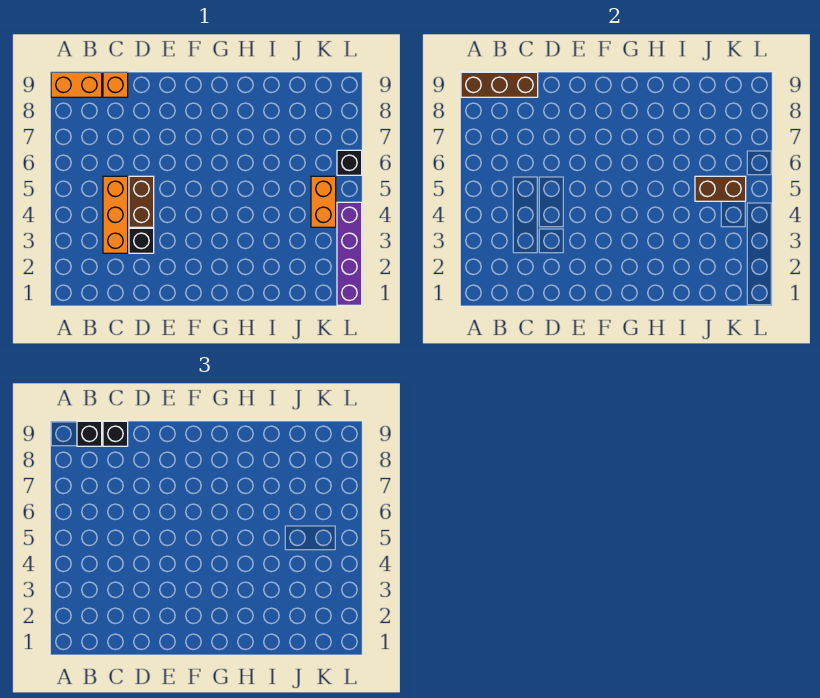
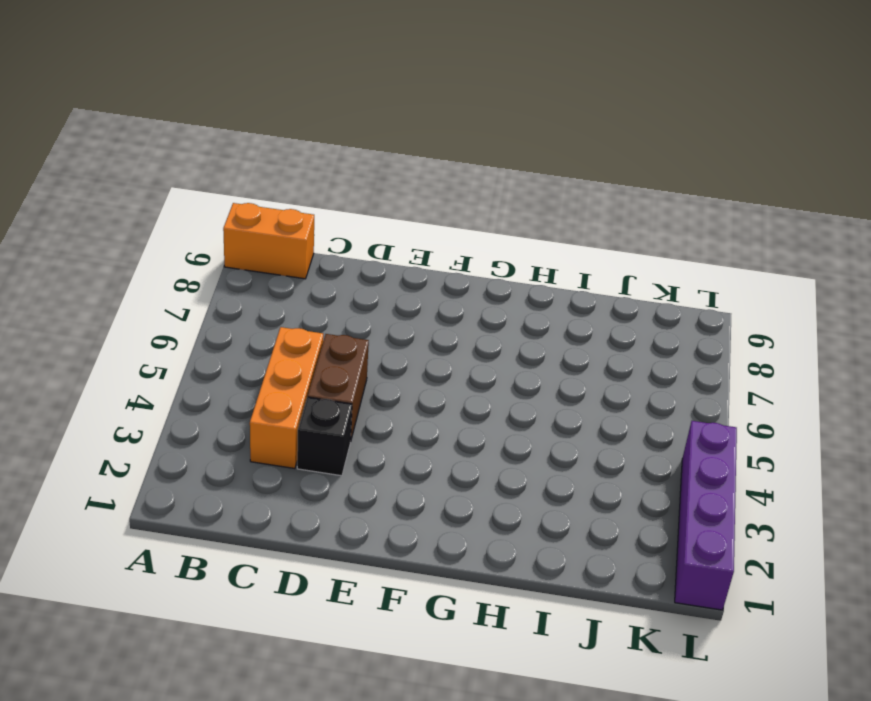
none -> orange brick C9 level 1
none -> orange brick K4:K5 level 1
none -> black brick L6 level 1

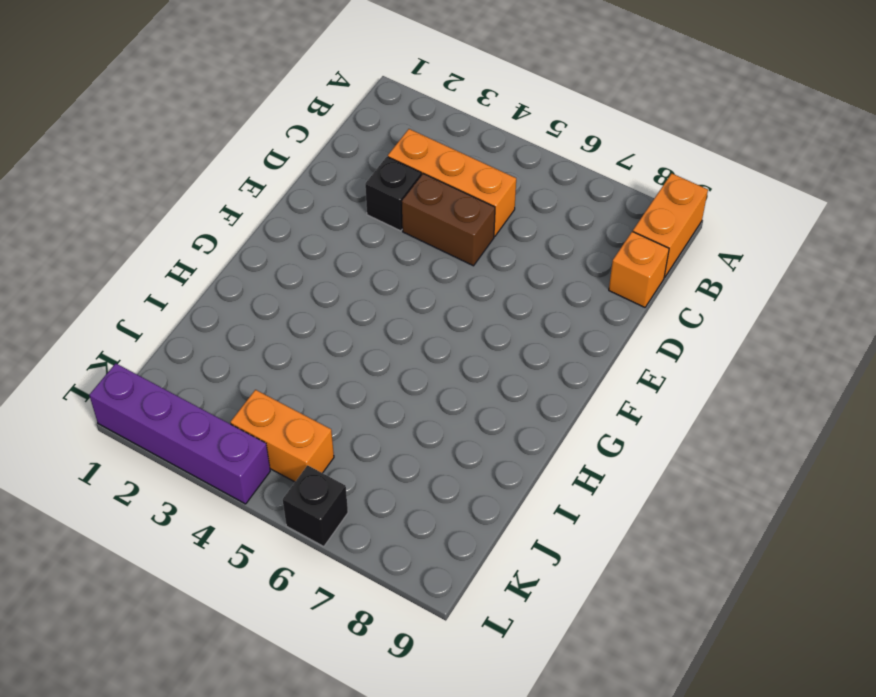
none -> brown brick A9:C9 level 2
none -> brown brick J5:K5 level 2
none -> black brick B9 level 3

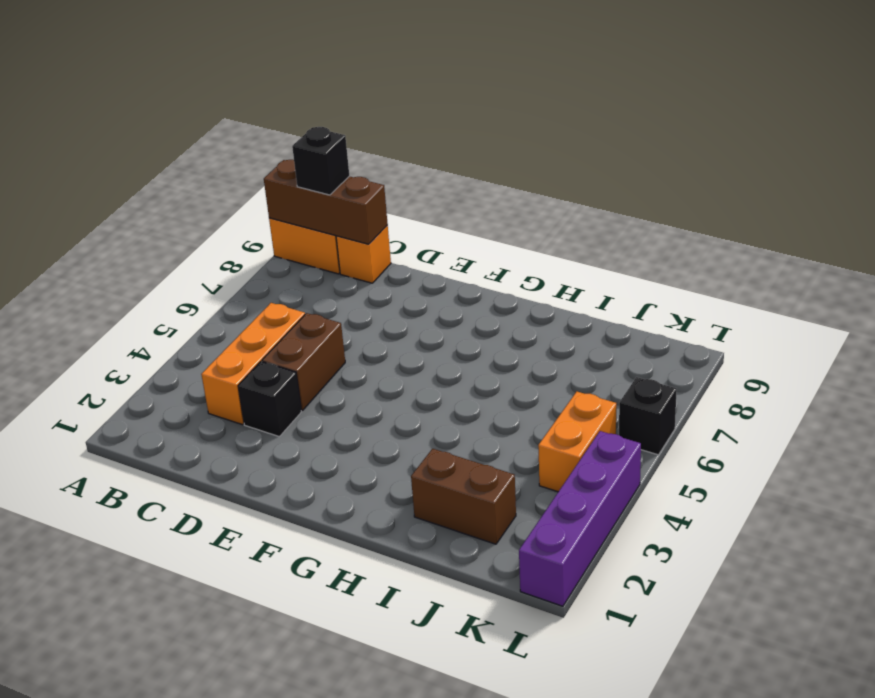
brown brick I2:J2 level 1 -> brown brick J5:K5 level 2
none -> black brick C9 level 3

